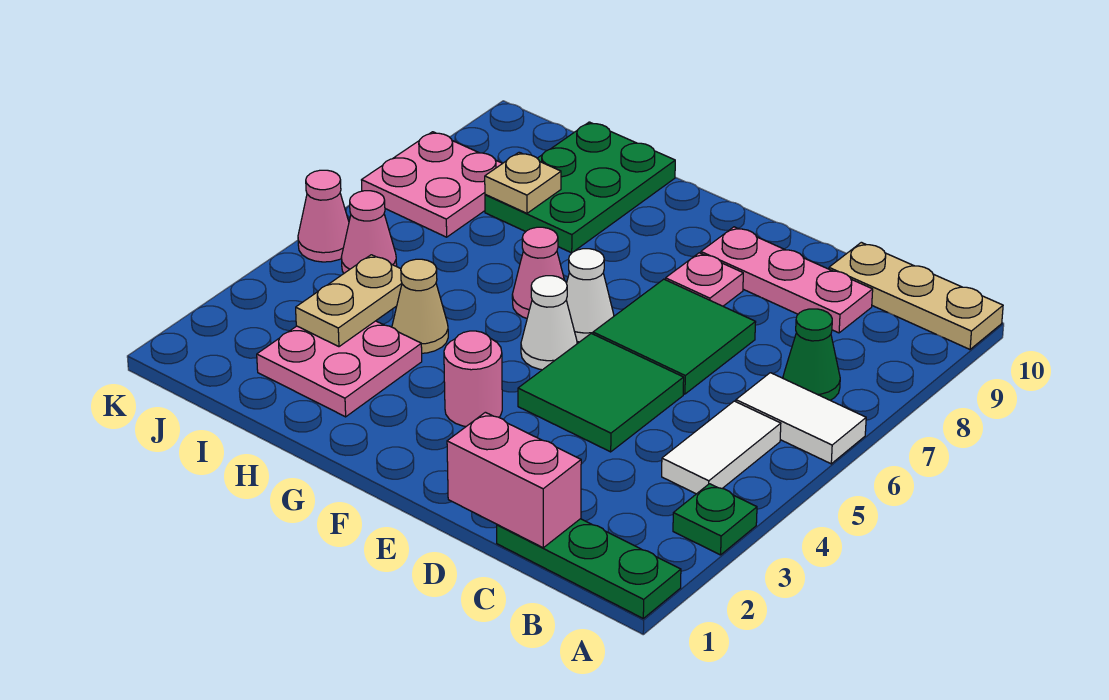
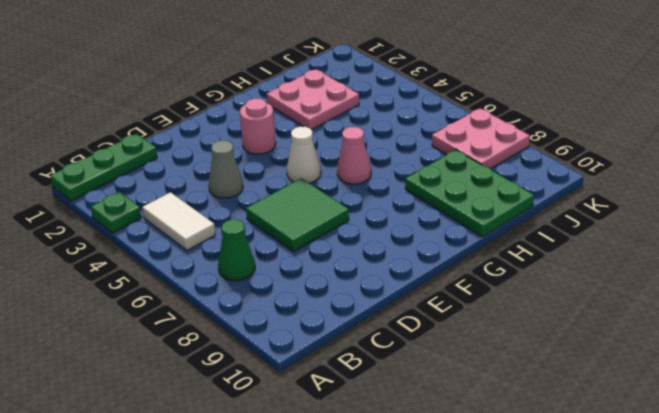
grey cone D4 level 1 -> green tile D4:E5 level 1
none -> white tile A6:B6 level 1
none -> tan plate A10:C10 level 1
none -> pink plate C9:E9 level 1

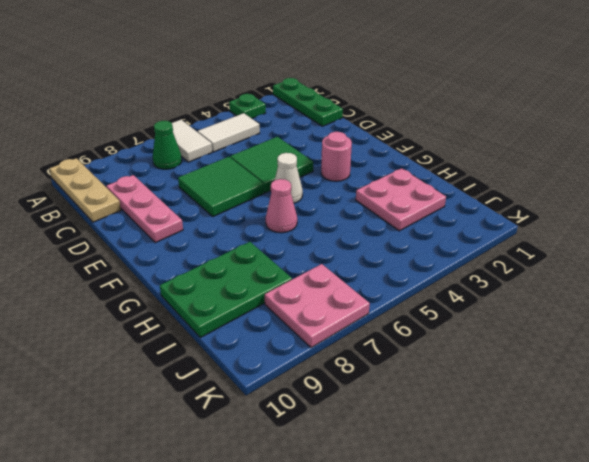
none -> pink plate E8 level 1
none -> white cone F6 level 1
none -> tan cone H4 level 1

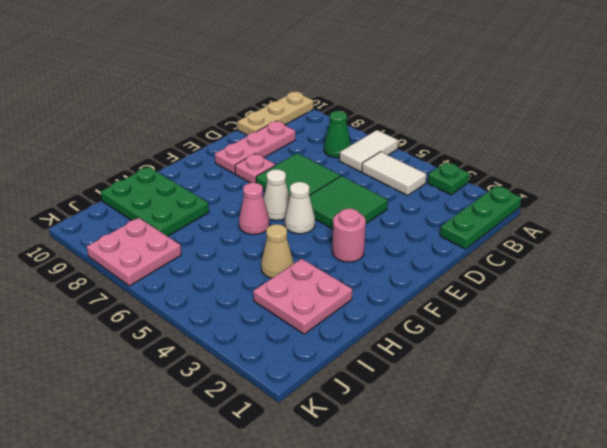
none -> pink cone J5 level 1
none -> pink cone K5 level 1
none -> pink brick C1:D1 level 2

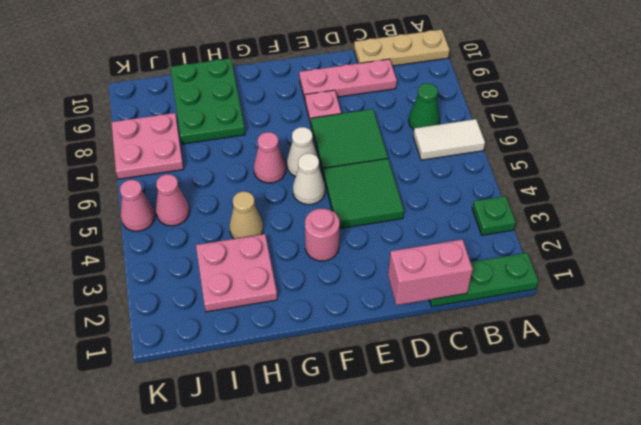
none -> white tile B4:B5 level 1
none -> tan plate I3:I4 level 2
none -> tan plate I8 level 2

